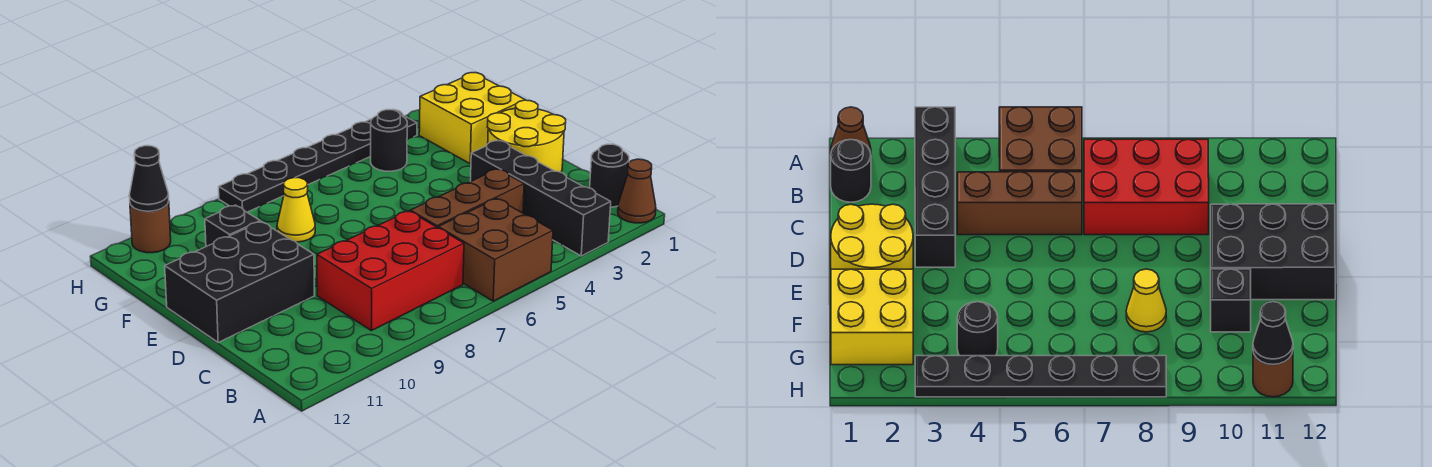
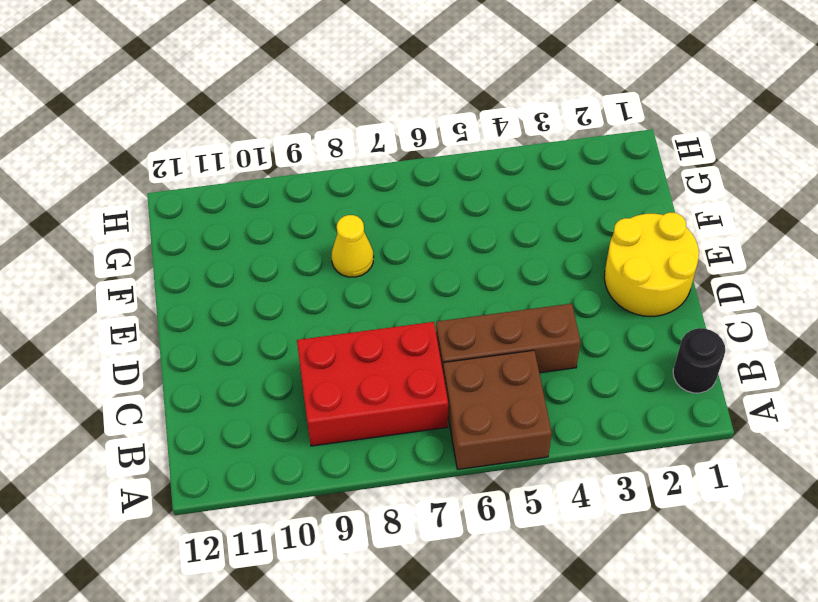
none -> brown cone A1 level 1
none -> black brick A3:D3 level 1
none -> black brick D10:E12 level 1

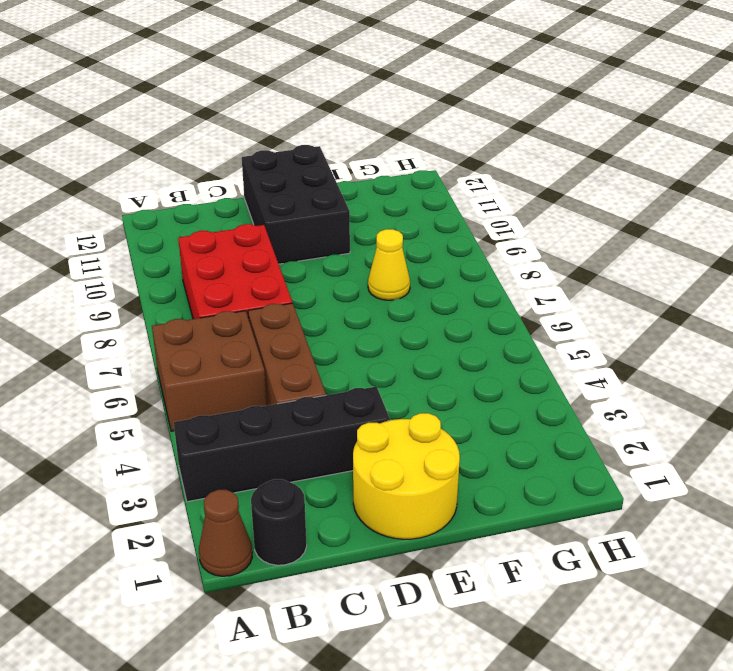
none -> yellow brick F1:G2 level 1
none -> black brick F10 level 1
none -> black round brick G4 level 1

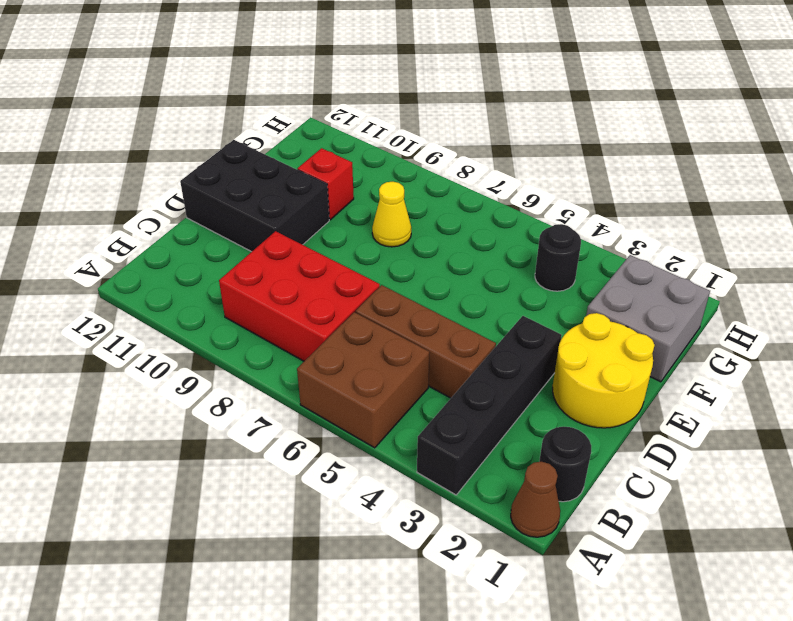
grey brick F1:G2 level 1 -> yellow brick F1:G2 level 1
red brick F10 level 1 -> black brick F10 level 1
none -> black plate H3:H8 level 1
none -> brown round brick H11 level 1
none -> black cone H11 level 2

